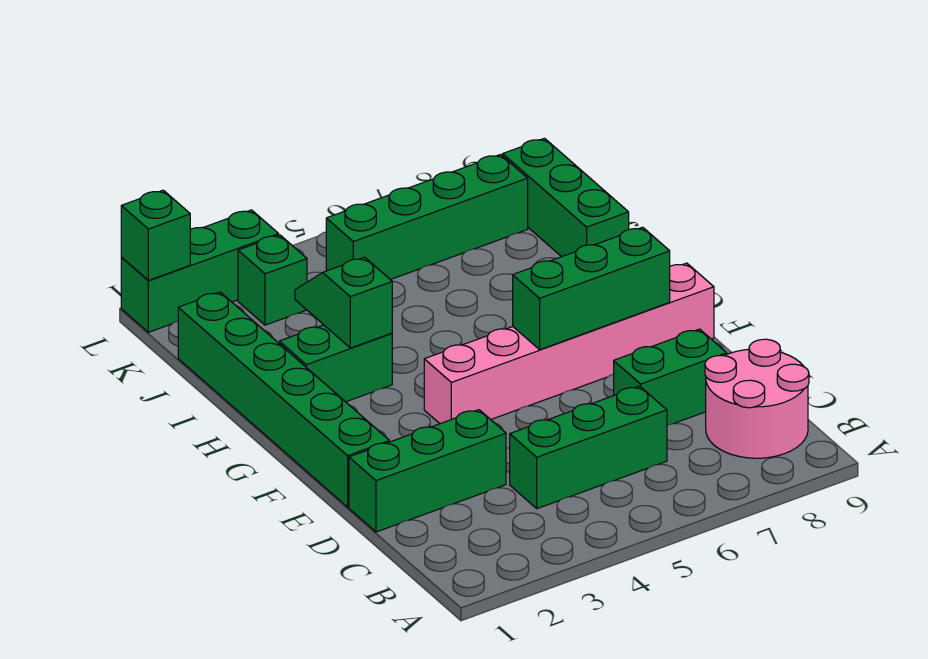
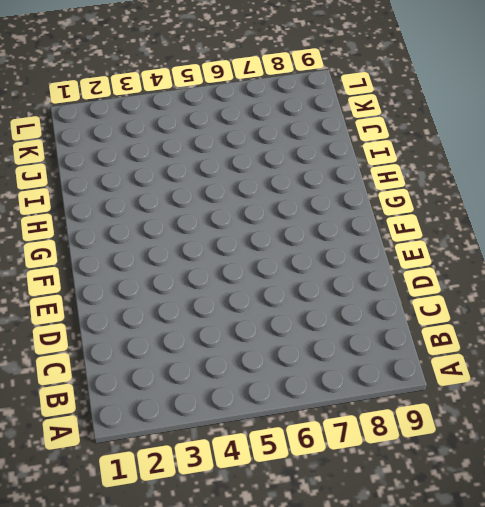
none -> pink round brick B8:C9 level 1
none -> green brick C4:C6 level 1
none -> green brick D1:D3 level 1

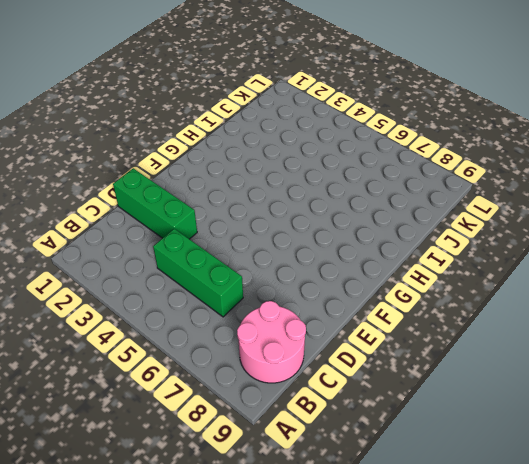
none -> green brick D7:D8 level 1
none -> green brick E1:J1 level 1
none -> pink brick F4:F9 level 1

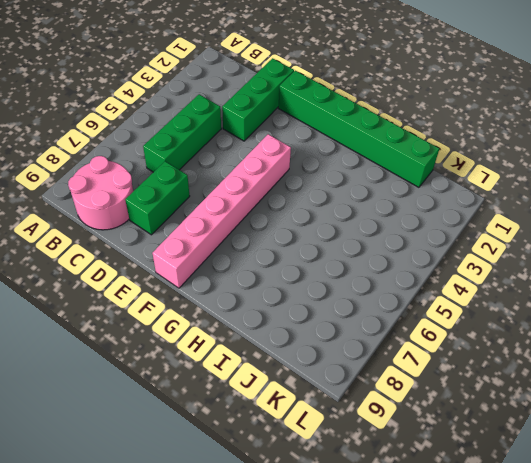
none -> green brick H2:H3 level 1
none -> green brick I9:K9 level 1
none -> green brick K3 level 1

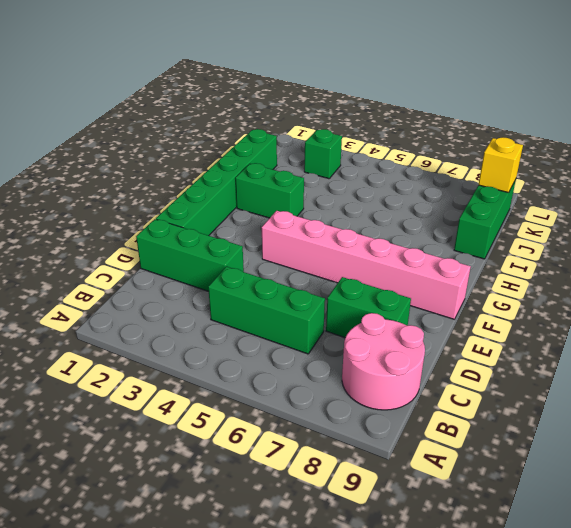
yellow brick K9 level 2 -> none
none -> green brick K5:K8 level 1
none -> green brick L1:L3 level 1
none -> green brick F6:F8 level 2

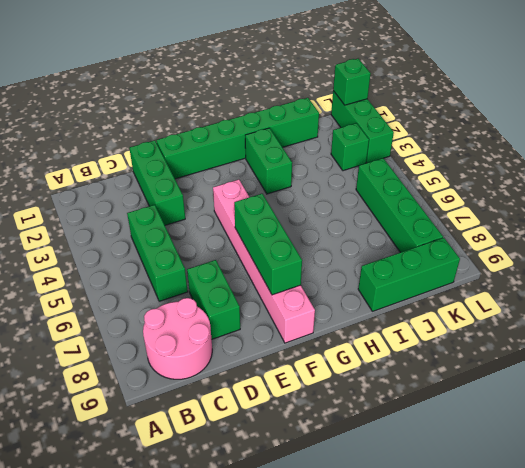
none -> green slope H3:I3 level 2 top H

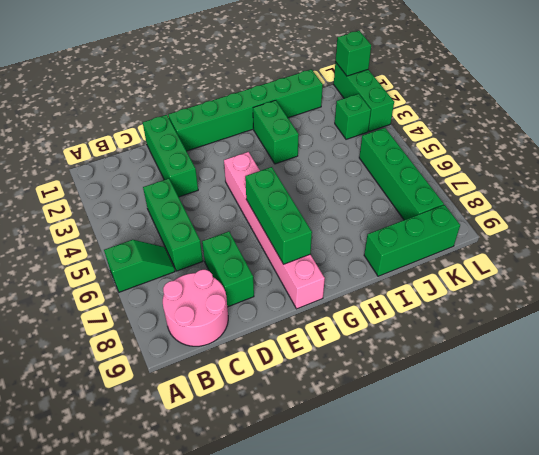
green slope A6:B6 level 1 top A -> green slope H3:I3 level 2 top H

